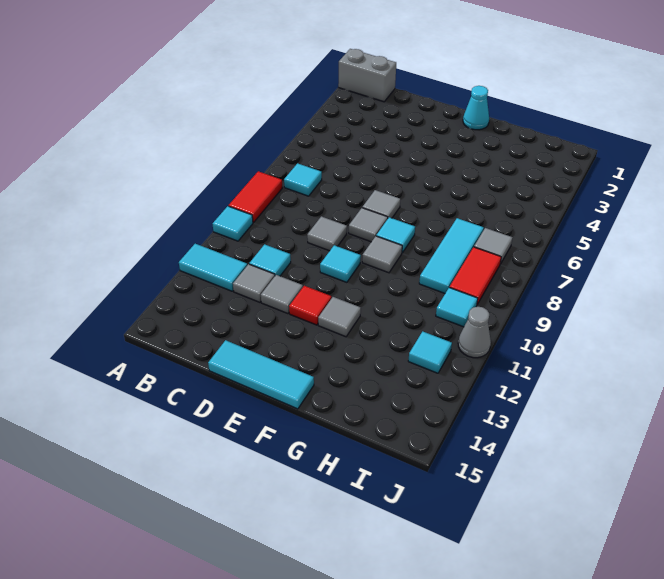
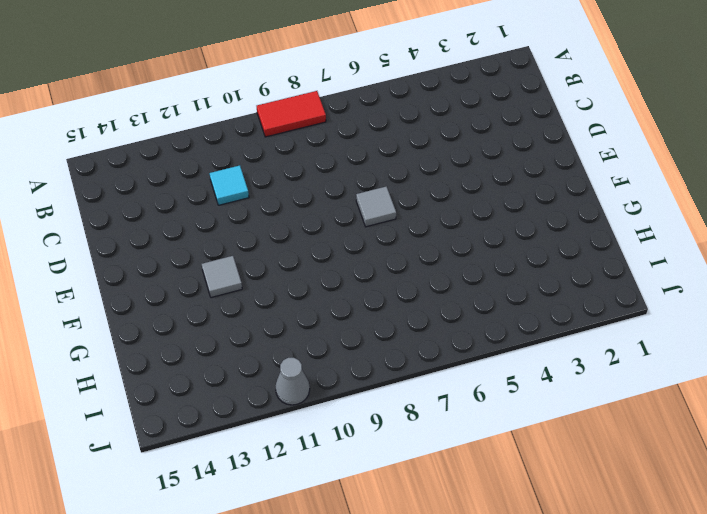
none -> grey brick A1:B1 level 1
none -> cyan tile A10 level 1
none -> cyan tile A12:B12 level 1

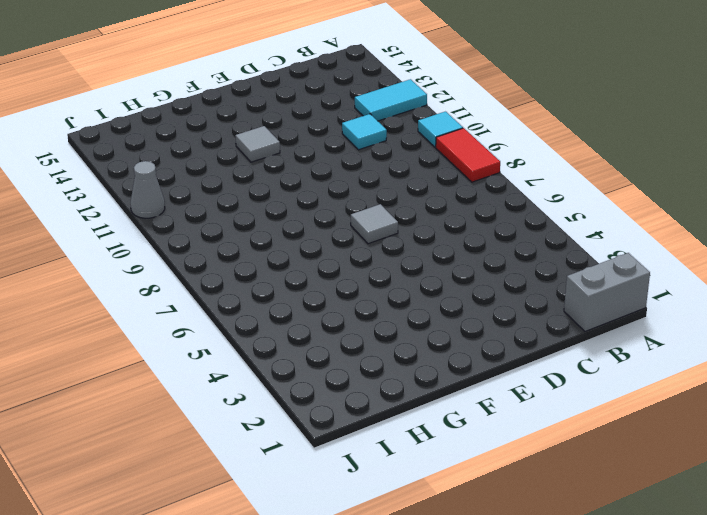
none -> cyan tile B7 level 1
none -> grey tile C12 level 1
none -> grey tile D9 level 1

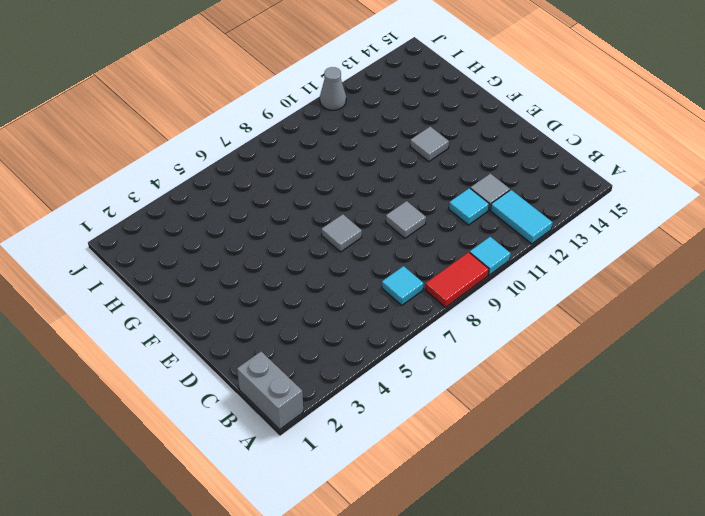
none -> grey tile D12 level 1
none -> cyan tile D15:F15 level 1
none -> grey tile E8 level 1

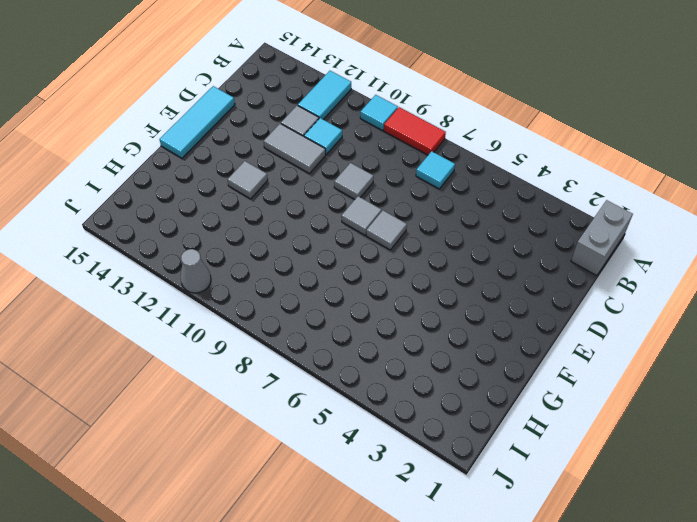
grey tile D11:D12 level 1 -> grey tile D12 level 1
none -> cyan tile E10 level 1
none -> red tile E12 level 1
none -> cyan cone F1 level 1

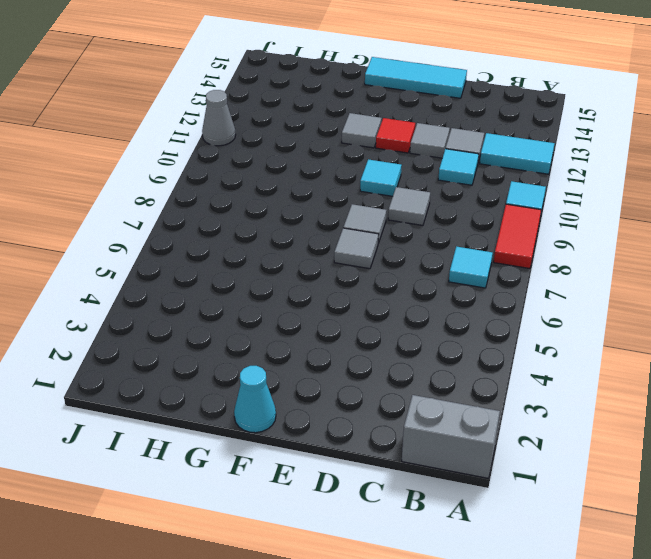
none -> cyan tile F8 level 1
none -> grey tile F9 level 1
none -> cyan tile H7:H9 level 1

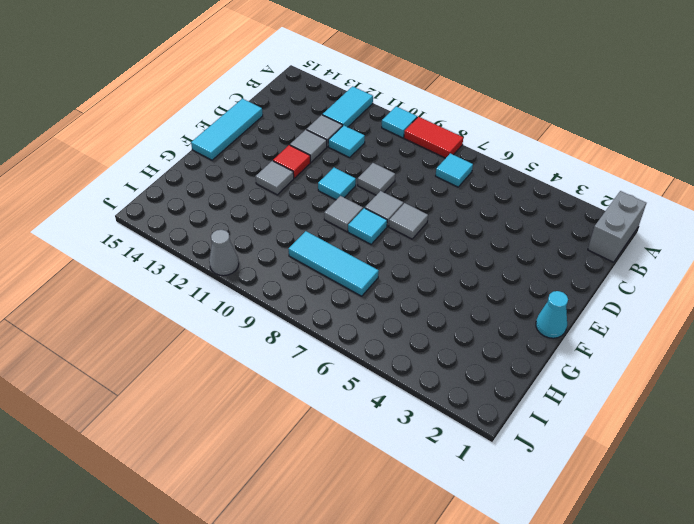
none -> grey tile I7 level 1
none -> red tile I8:I9 level 1
none -> cyan tile I10 level 1

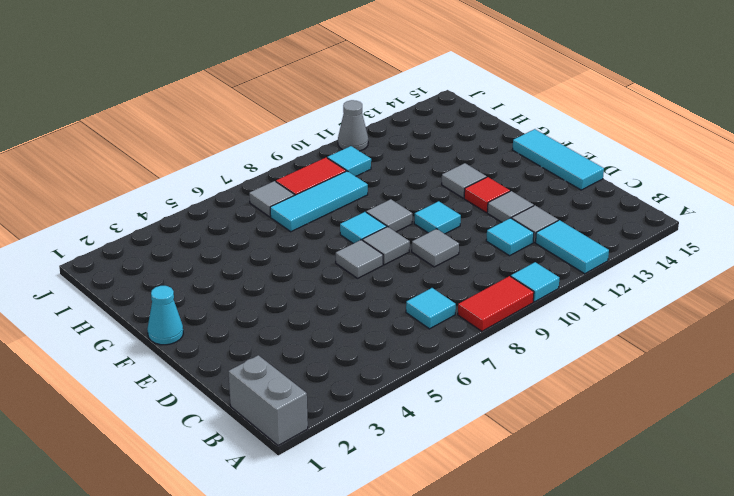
none -> cyan tile I12 level 1

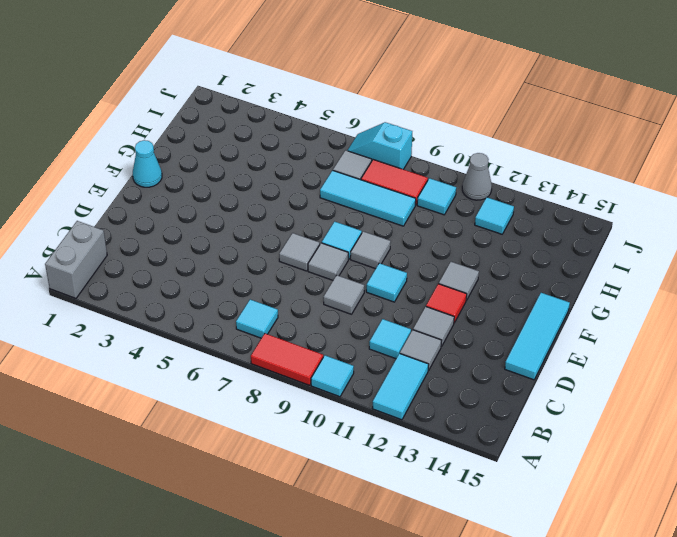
cyan slope J7:J8 level 1 top 8 -> none

